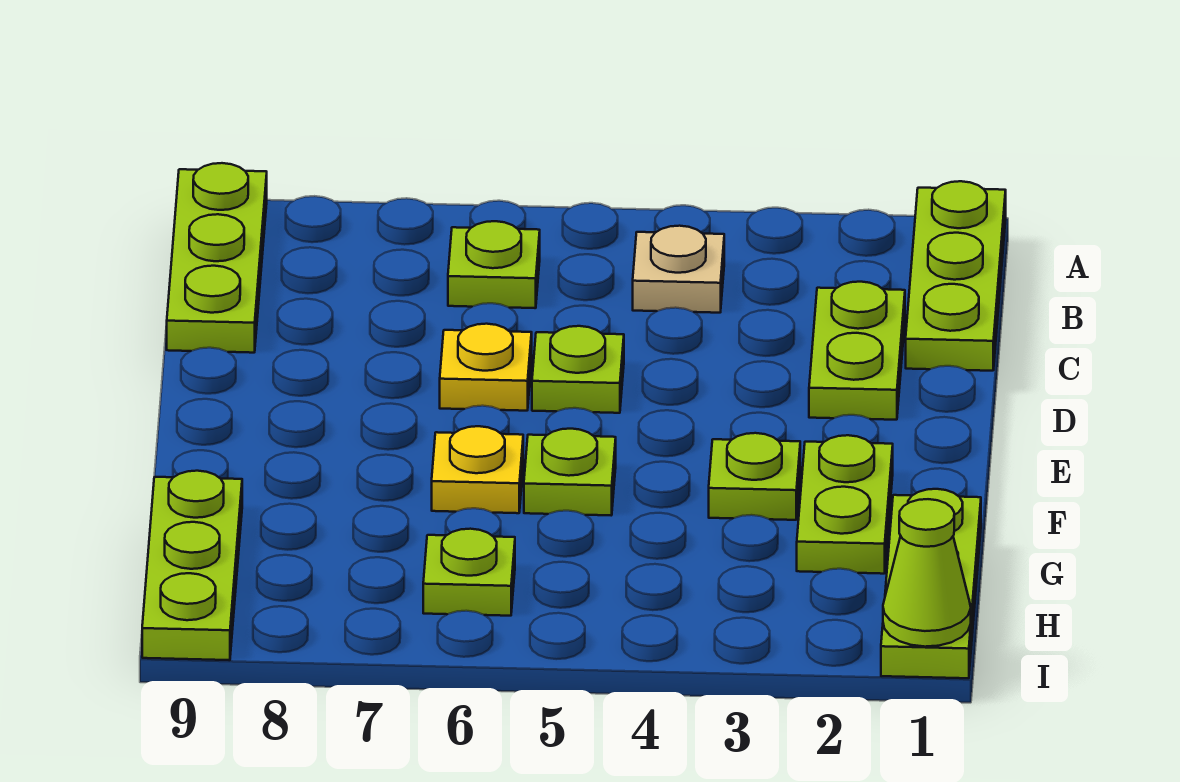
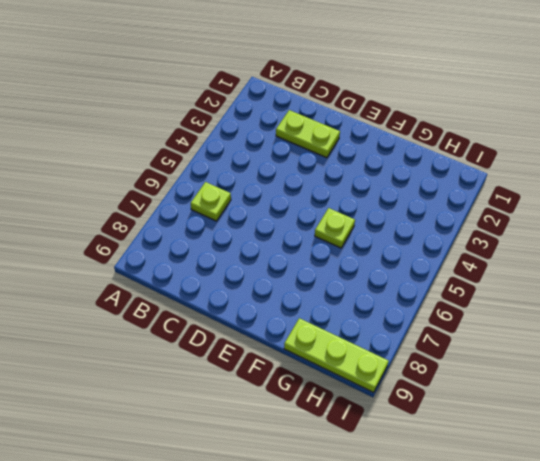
none -> lime plate A1:C1 level 1
none -> lime plate A9:C9 level 1
none -> tan plate B4 level 1

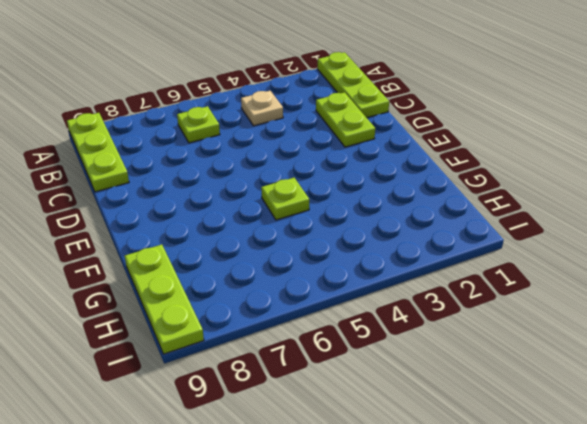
none -> lime plate D5 level 1
none -> yellow plate D6 level 1
none -> lime plate F2:G2 level 1

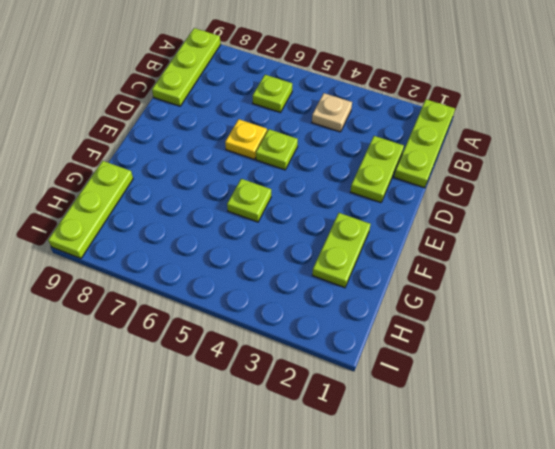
none -> lime plate F3 level 1
none -> yellow plate F6 level 1
none -> lime plate G1:I1 level 1

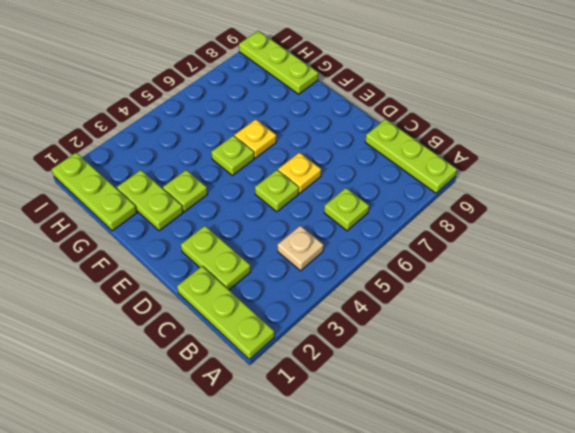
none -> lime plate H6 level 1
none -> lime cone I1 level 2

